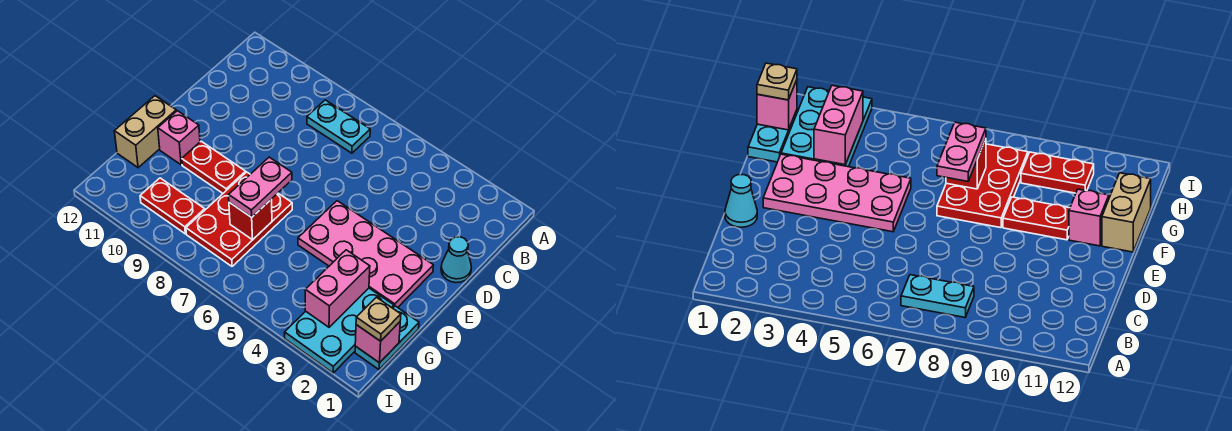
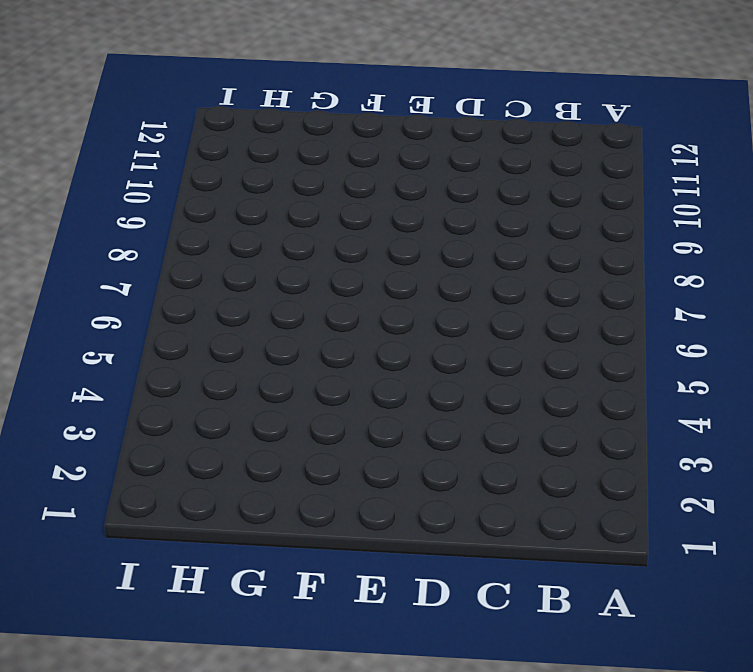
none -> cyan plate B7:B8 level 1
none -> cyan cone D1 level 1
none -> pink plate E2:F5 level 1

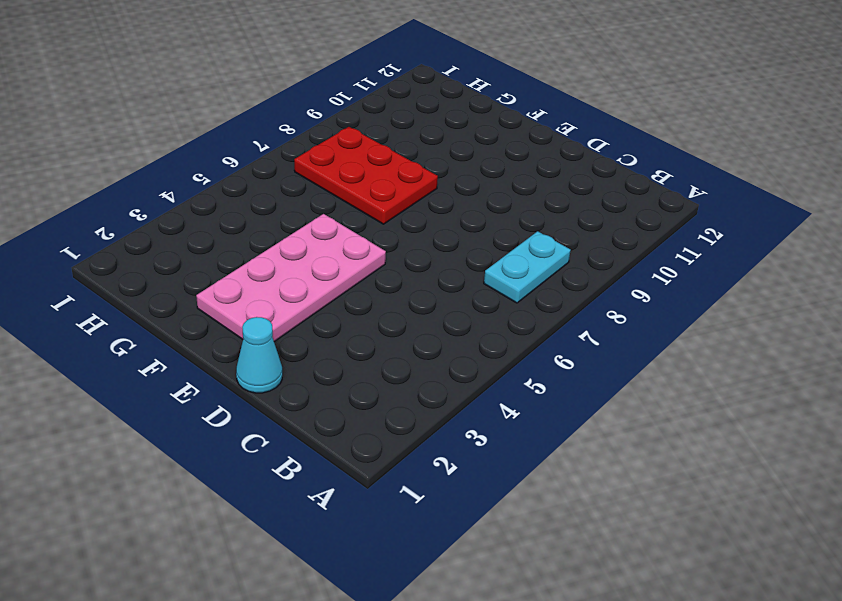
none -> red plate F9:F10 level 1
none -> pink brick F11 level 1
none -> tan brick F12:G12 level 1

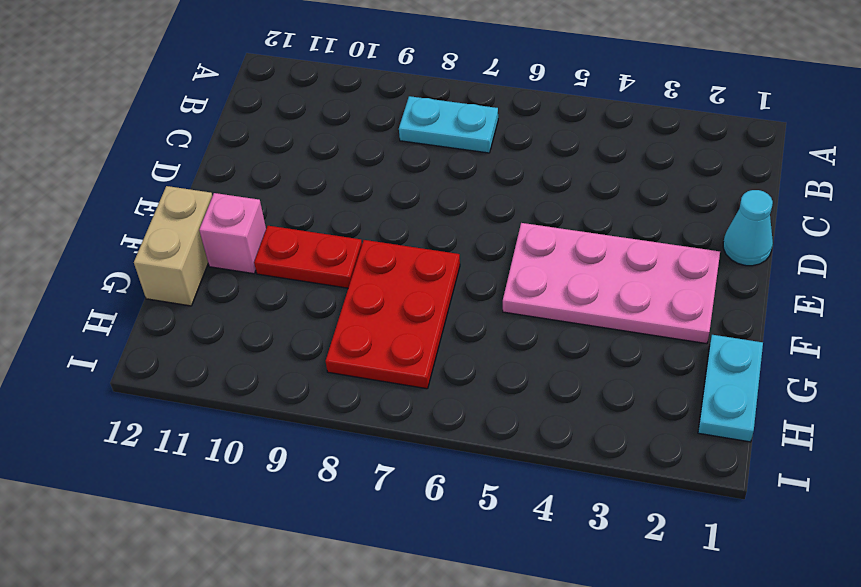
none -> cyan plate G2:I3 level 1
none -> red plate H9:H10 level 1
none -> pink brick G3:H3 level 2

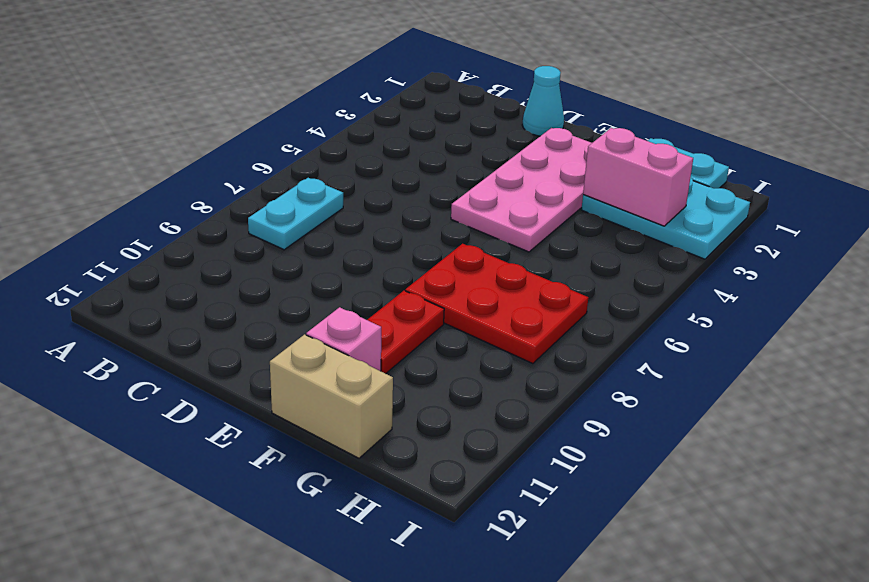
none -> red plate H9:H10 level 1
none -> red brick G7 level 2
none -> pink brick H1 level 2

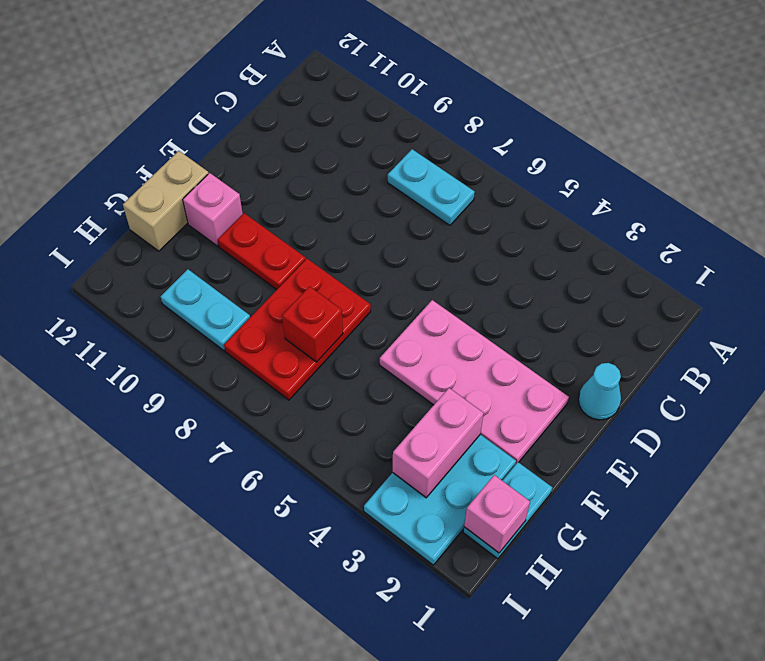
cyan plate H9:H10 level 1 -> red plate H9:H10 level 1
none -> pink plate F7:G7 level 3
none -> tan plate H1 level 3

